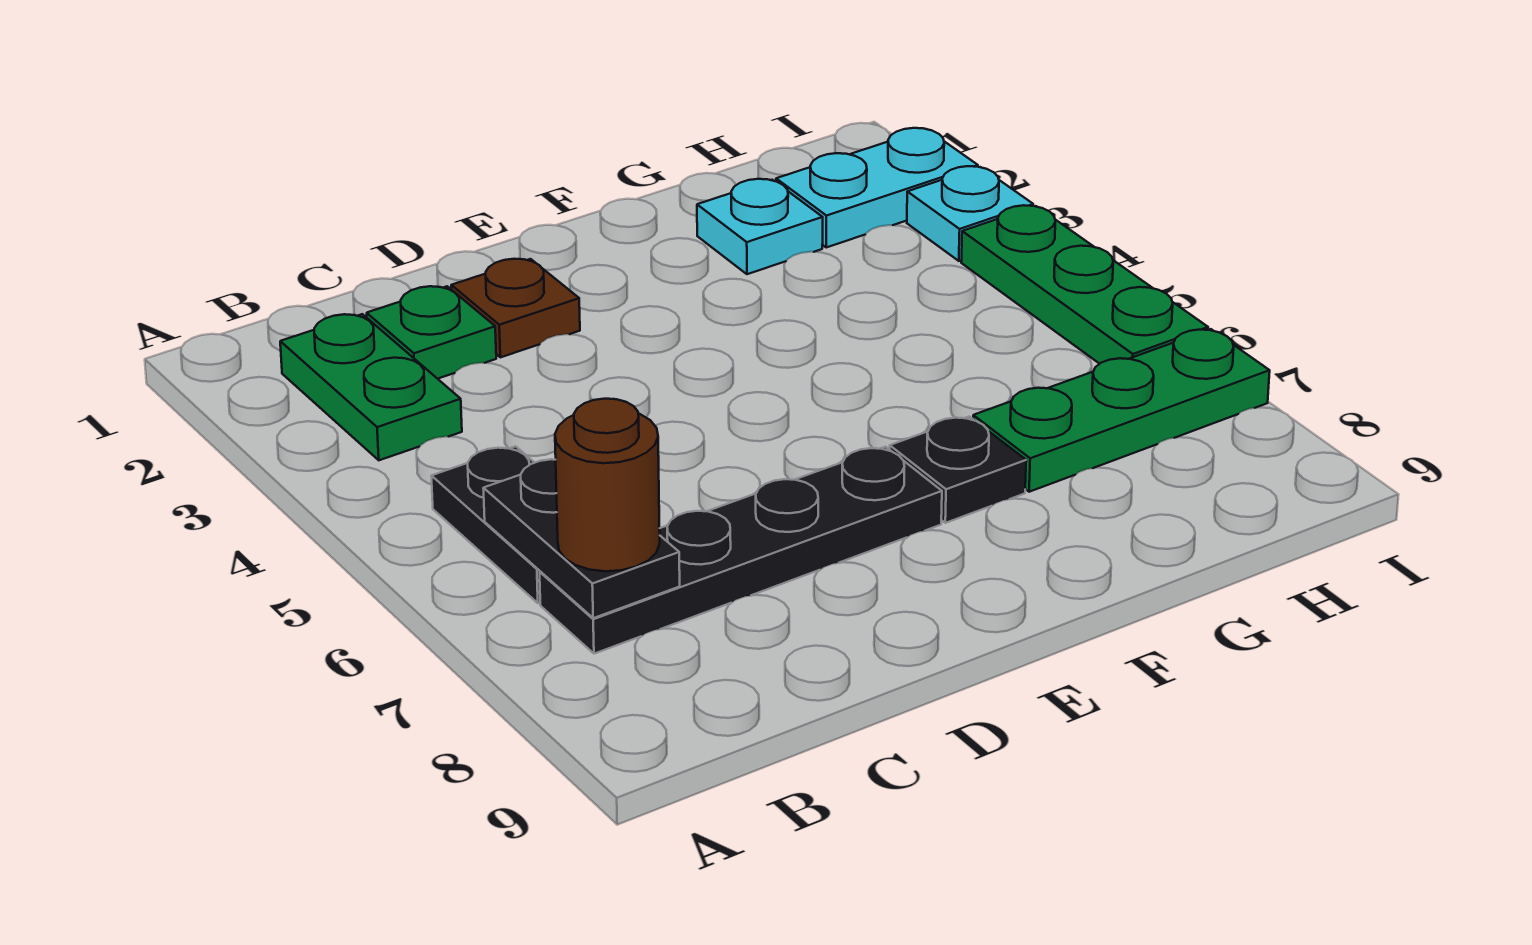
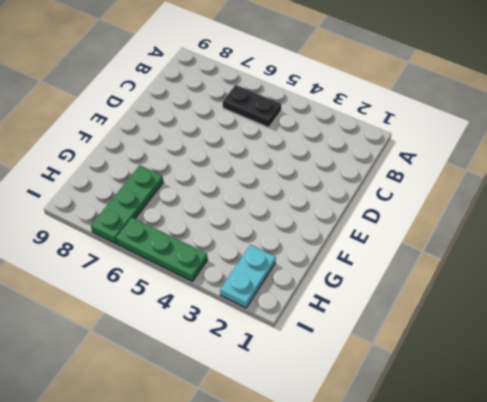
none -> green plate B2:B3 level 1
none -> black plate B7:E7 level 1
none -> green plate C2 level 1

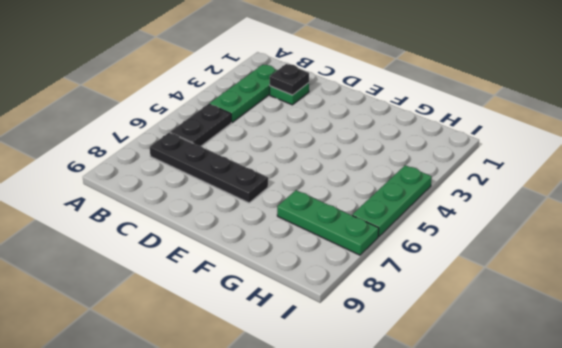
green plate B2:B4 level 1 -> green plate B2:B3 level 1
black plate C2 level 2 -> black plate F7 level 1
none -> brown plate D2 level 1
none -> cyan plate G2 level 1
none -> cyan plate H2:I2 level 1

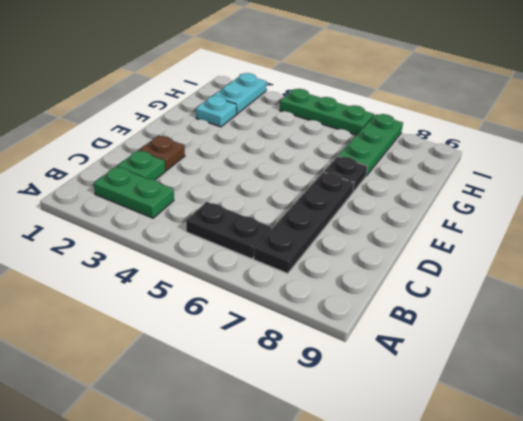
none -> cyan plate I3 level 1
none -> black plate B6:B7 level 2
none -> brown round brick B7 level 3

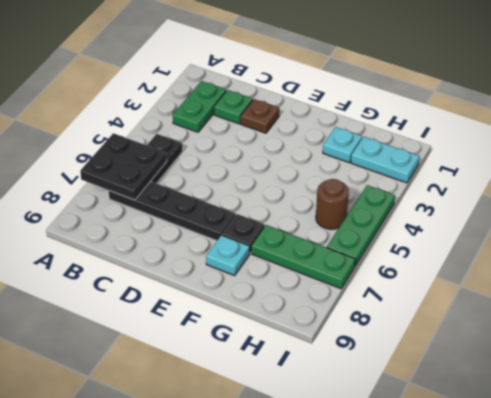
black plate A6:B7 level 2 -> black plate B6:B7 level 2
cyan plate F8 level 1 -> cyan plate I3 level 1
brown round brick H5 level 1 -> brown round brick B7 level 3

